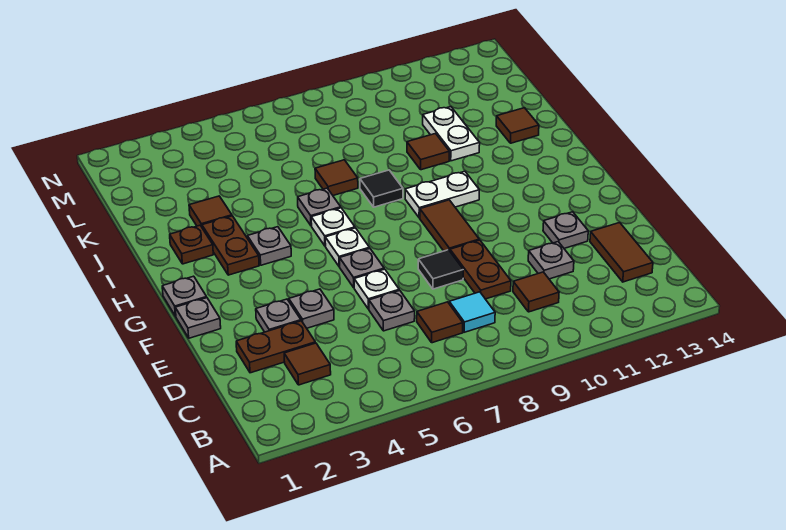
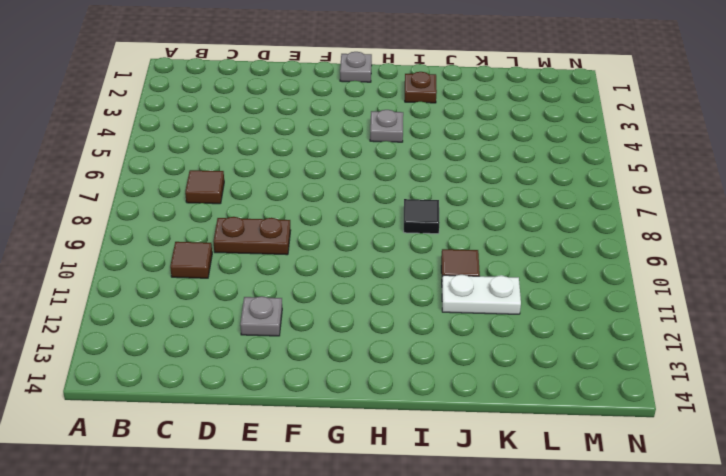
none -> brown tile C3 level 1
none -> cyan tile C8 level 1
none -> brown tile C13:D13 level 1
none -> brown plate D2:D3 level 1

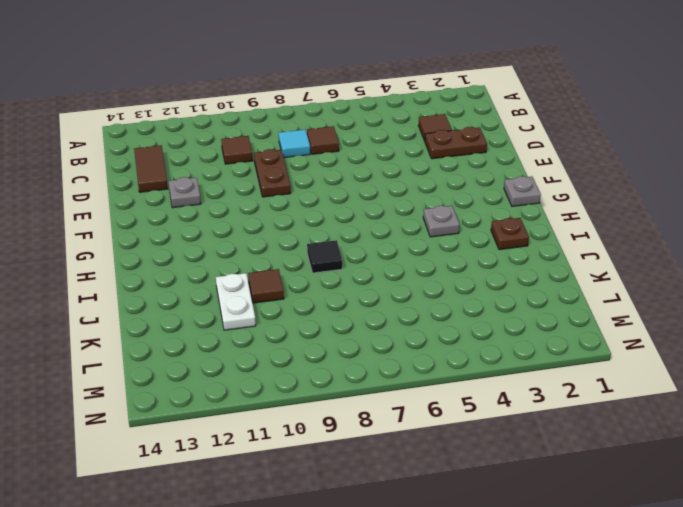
none -> grey plate D6 level 1
none -> grey plate D11 level 1
none -> grey plate E3 level 1
none -> grey plate E4 level 1

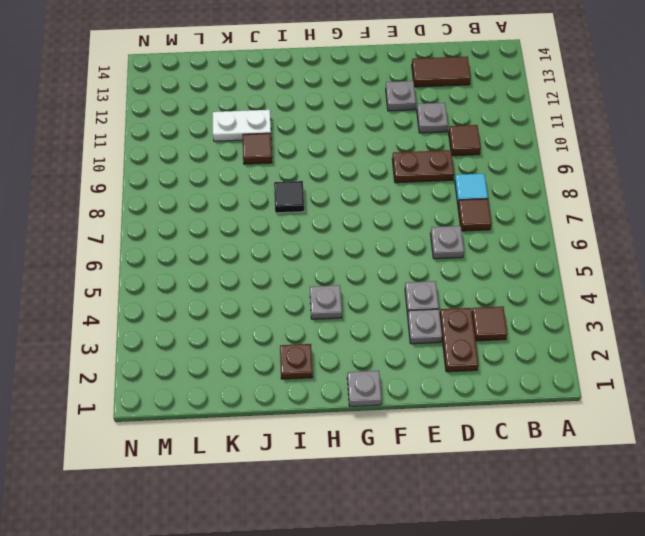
none -> white plate E6 level 1
none -> black tile E8 level 1
none -> grey plate F1 level 1
none -> grey plate F6 level 1

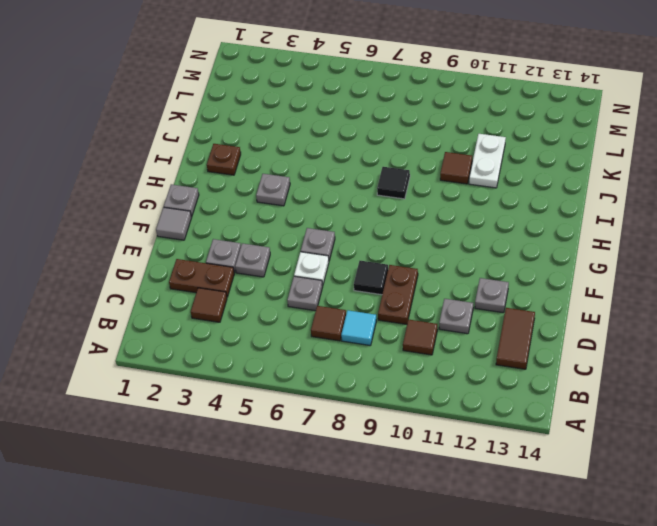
grey tile F1 level 1 -> grey plate F1 level 1
none -> brown tile F9:G9 level 1
none -> white plate G6 level 1
none -> brown plate H3:I3 level 1
none -> white plate H6 level 1

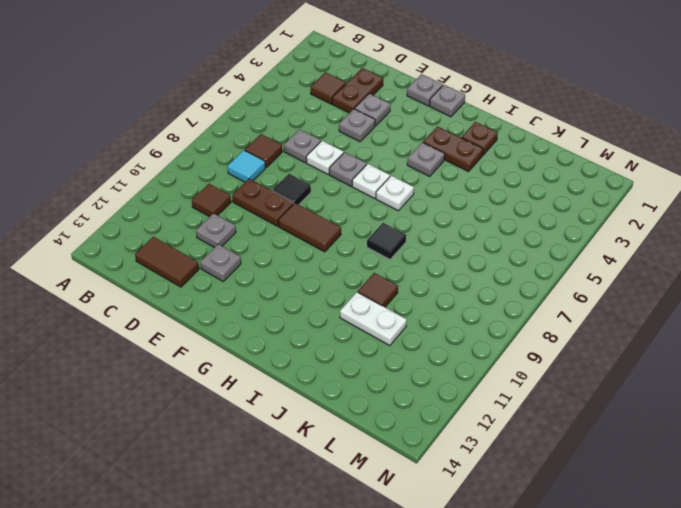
none -> white plate H9:H10 level 1
none -> grey plate I6 level 1
none -> brown tile J3 level 1
none -> brown tile J7 level 1

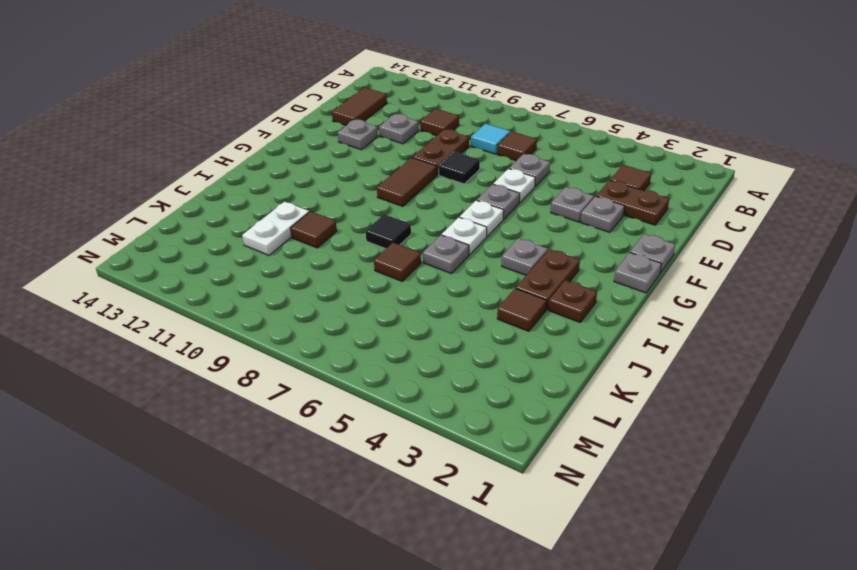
none -> white plate H9:H10 level 1
none -> brown tile J13 level 1

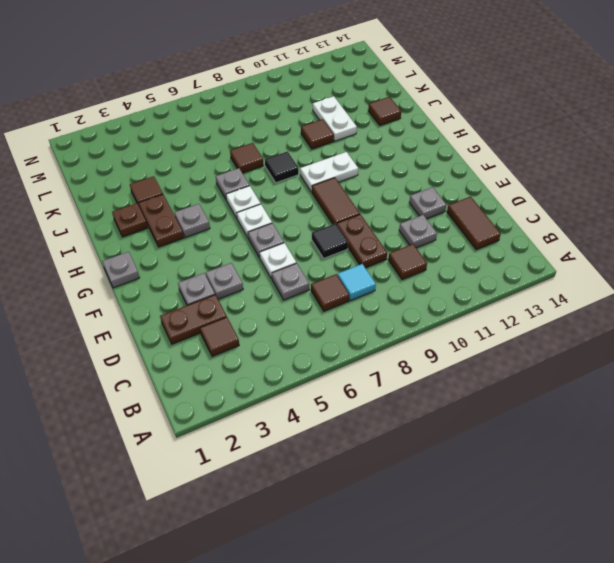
none -> grey plate F1 level 1

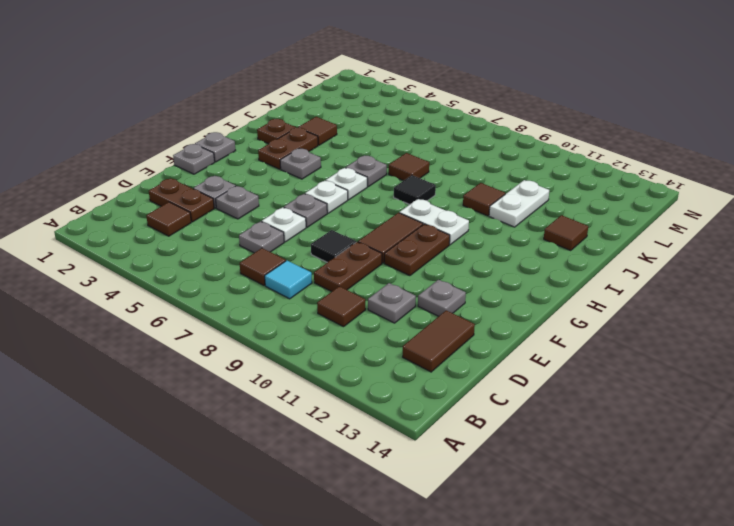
brown plate F10:G10 level 1 -> none

